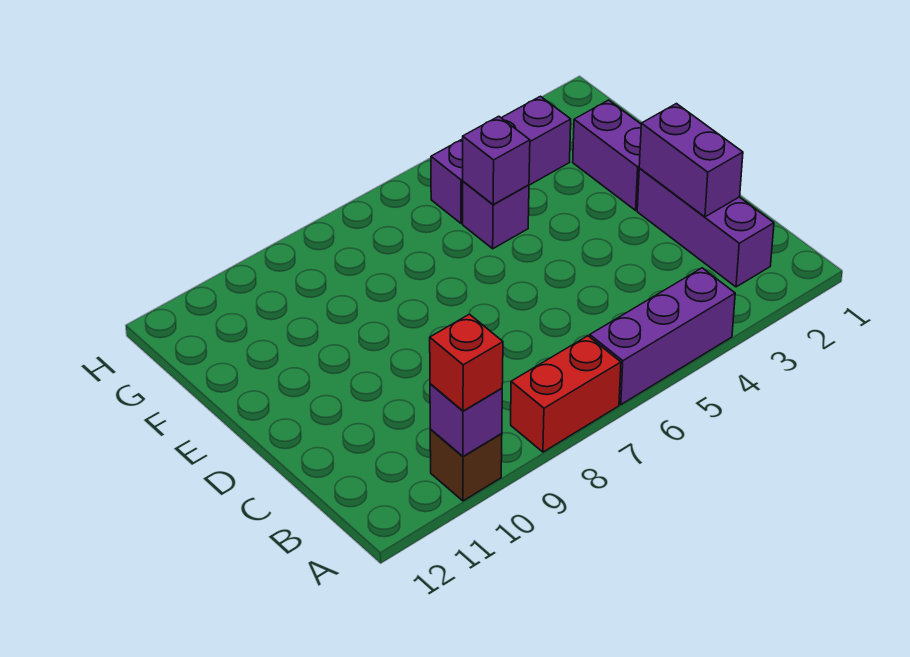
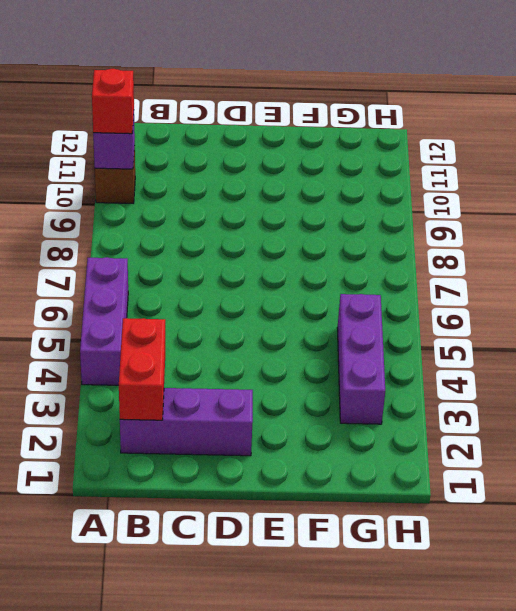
red brick B2:B3 level 2 -> red brick A7:A8 level 1
none -> purple brick E2:F2 level 1
none -> purple brick F5 level 1

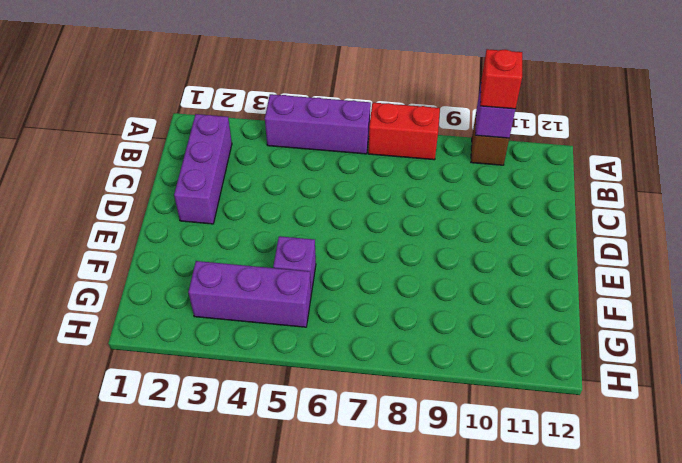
none -> purple brick E2:F2 level 1
none -> purple brick C2:D2 level 2

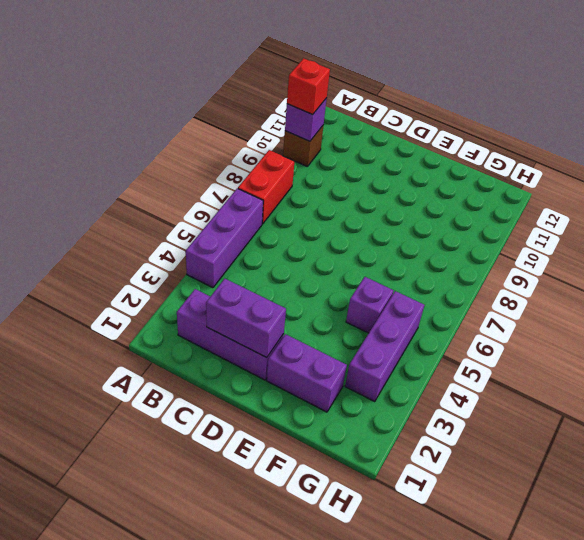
none -> purple brick F5 level 2

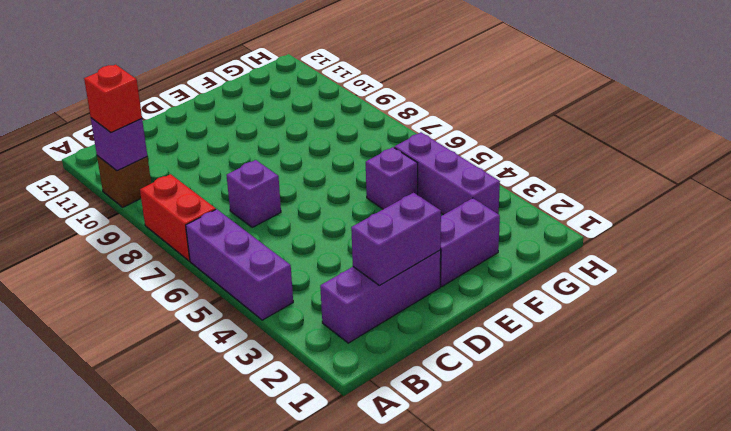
purple brick C7 level 1 -> purple brick F5 level 2

